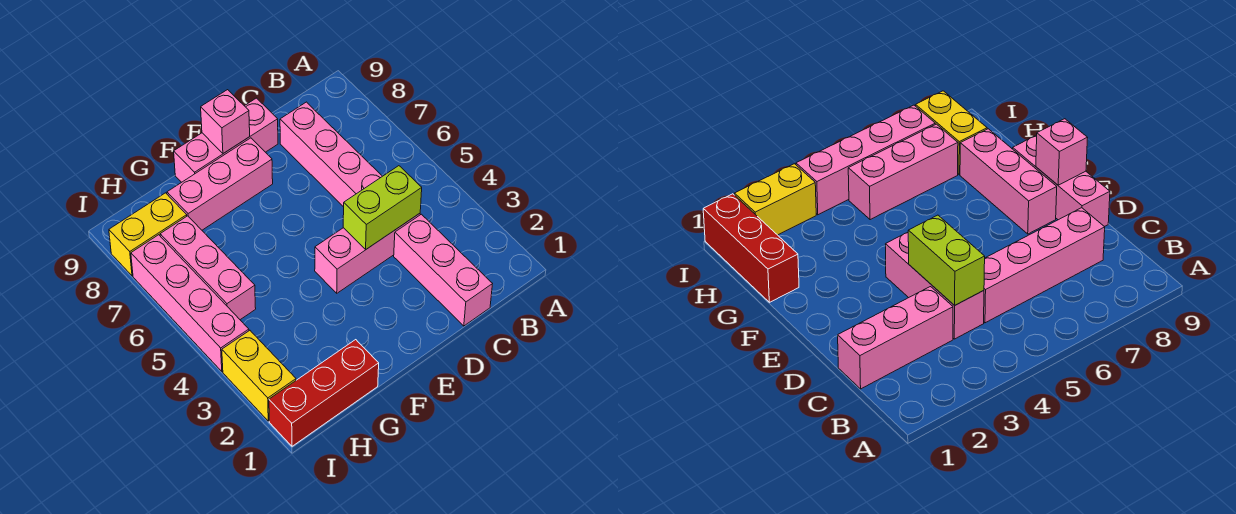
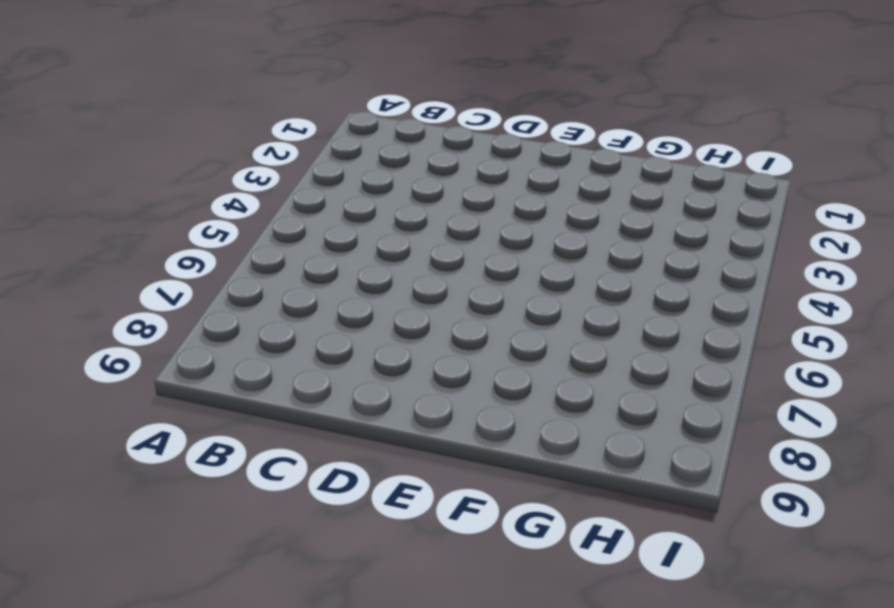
none -> pink brick C1:C3 level 1
none -> pink brick C4:E4 level 1
none -> pink brick C5:C8 level 1

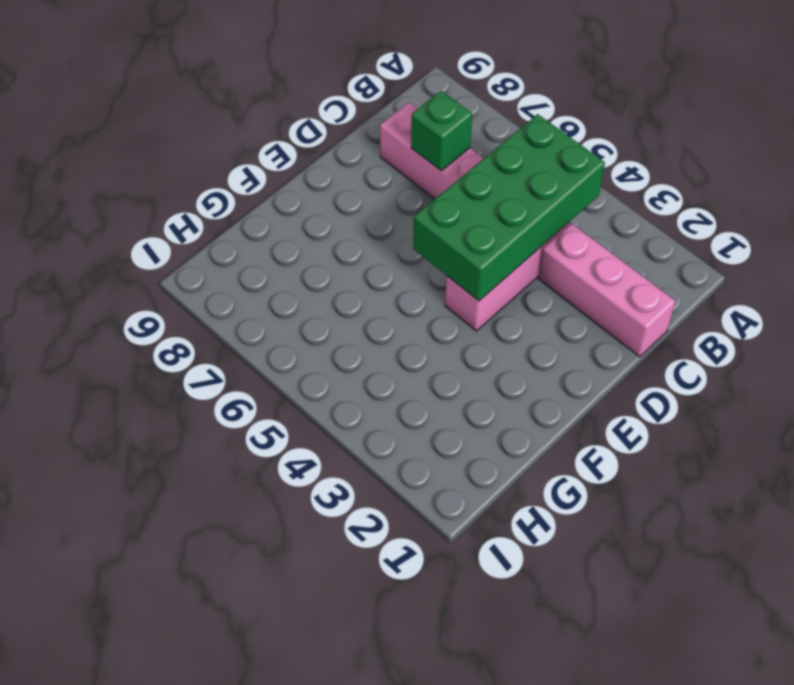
green brick B4:E5 level 2 -> lime brick C4:D4 level 2
green brick C7 level 2 -> none
none -> pink brick D9:F9 level 1
none -> pink brick E8:G8 level 1
none -> red brick G1:I1 level 1

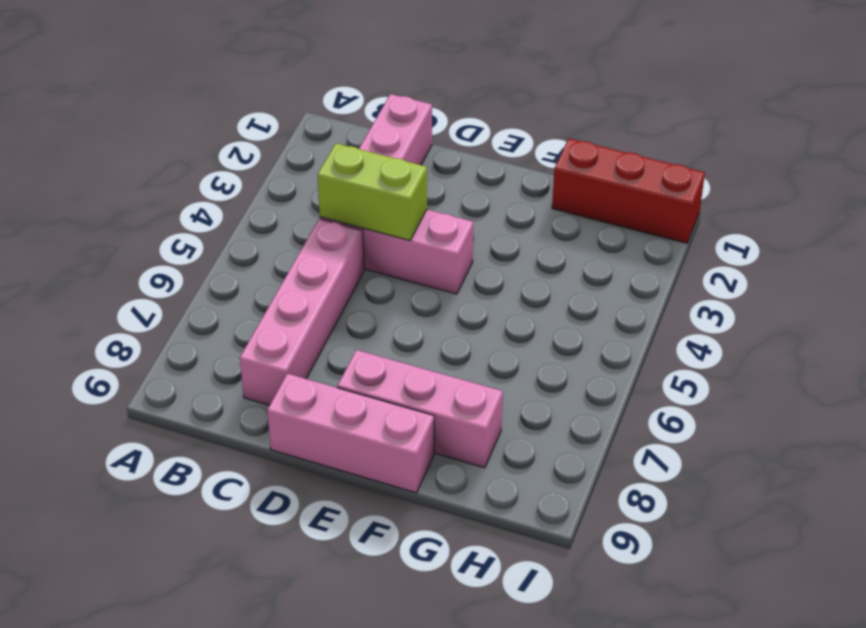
none -> pink brick H5:H7 level 1
none -> yellow brick H8:I8 level 1
none -> yellow brick I2:I3 level 1

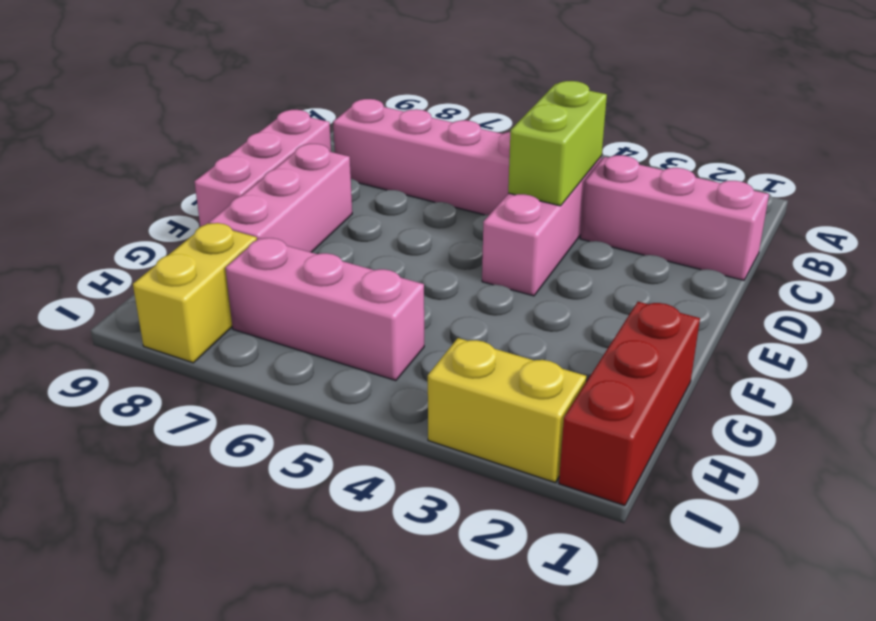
none -> pink brick I4:I7 level 1
none -> pink brick E9 level 2

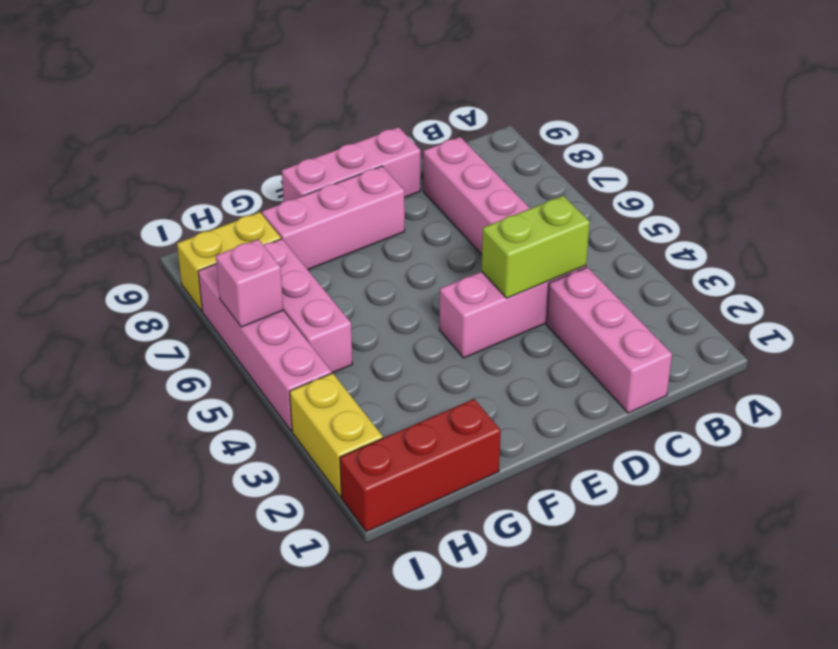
pink brick I6 level 2 -> pink brick E9 level 2

